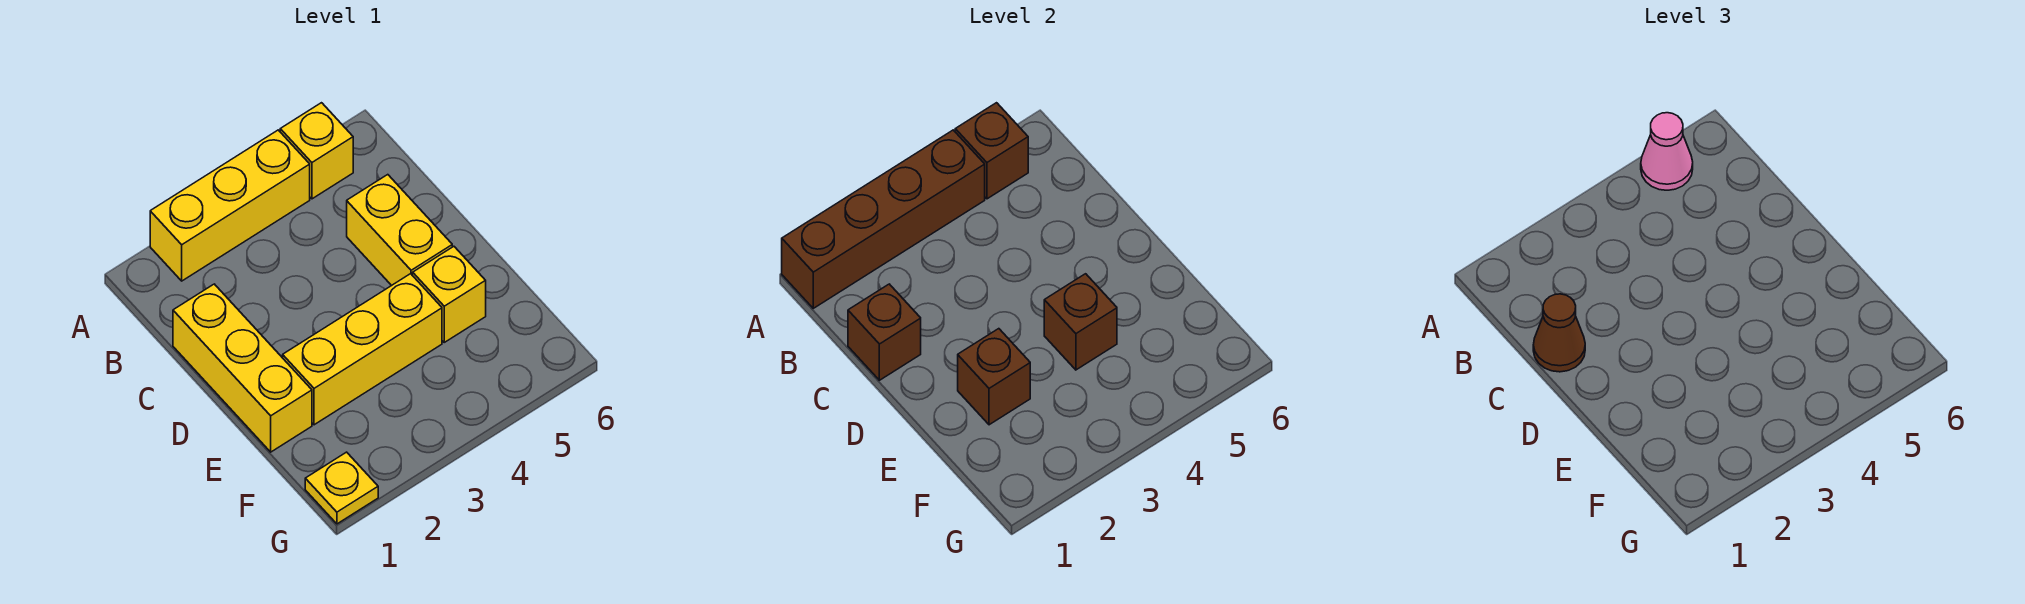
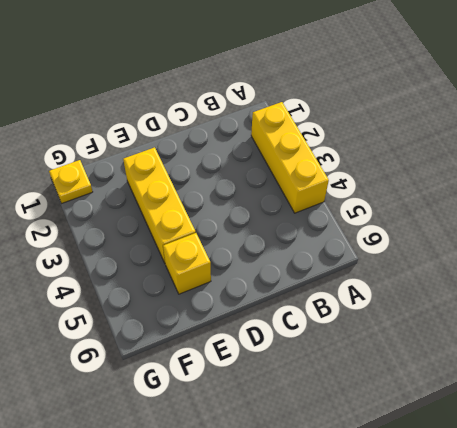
none -> yellow brick A5 level 1
none -> yellow brick C1:E1 level 1
none -> yellow brick C5:D5 level 1

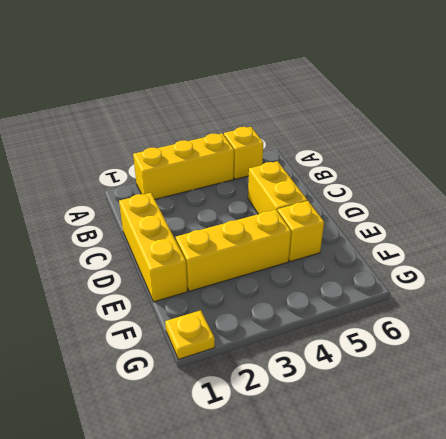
none -> brown brick A1:A4 level 2
none -> brown brick A5 level 2
none -> brown brick C1 level 2

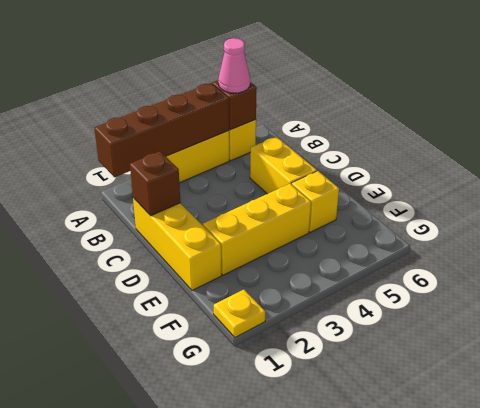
none -> brown brick E2 level 2
none -> brown brick E4 level 2
none -> brown cone C1 level 3

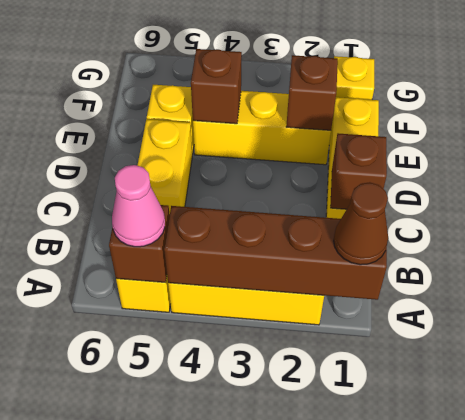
brown cone A1 level 3 -> brown cone C1 level 3

